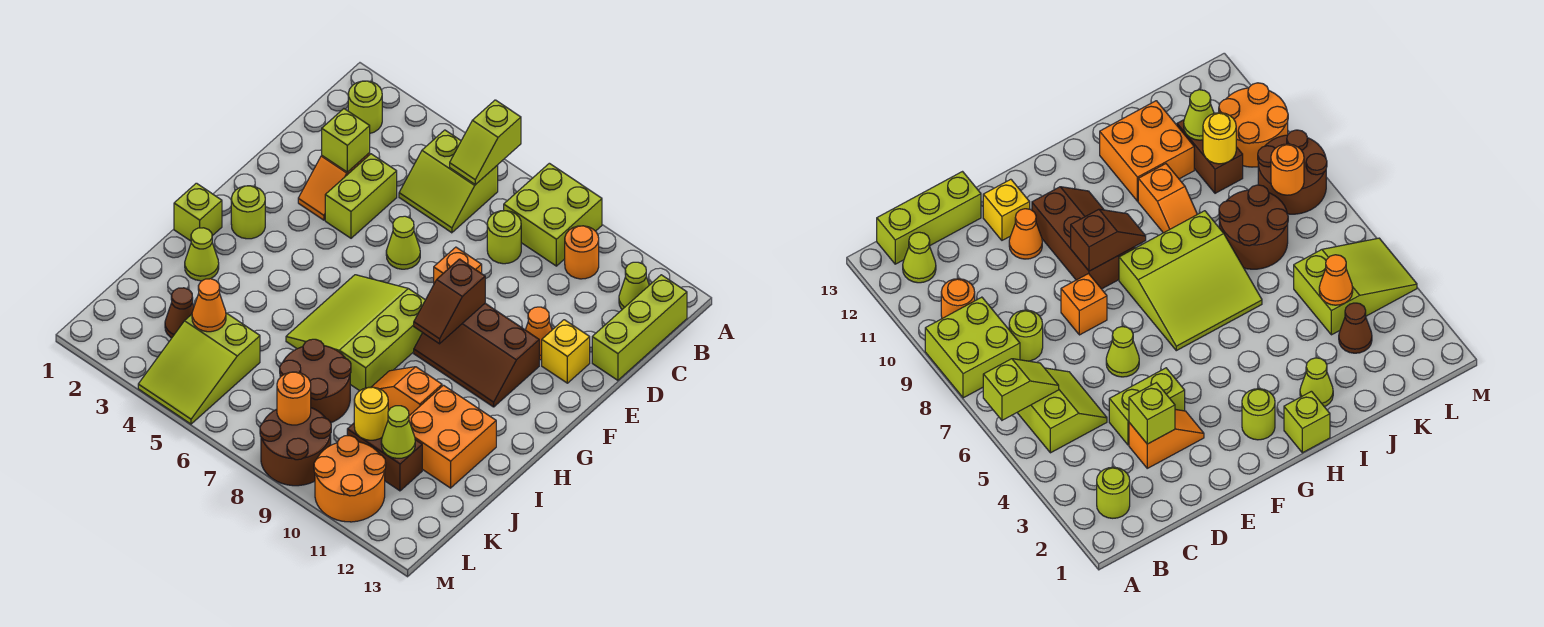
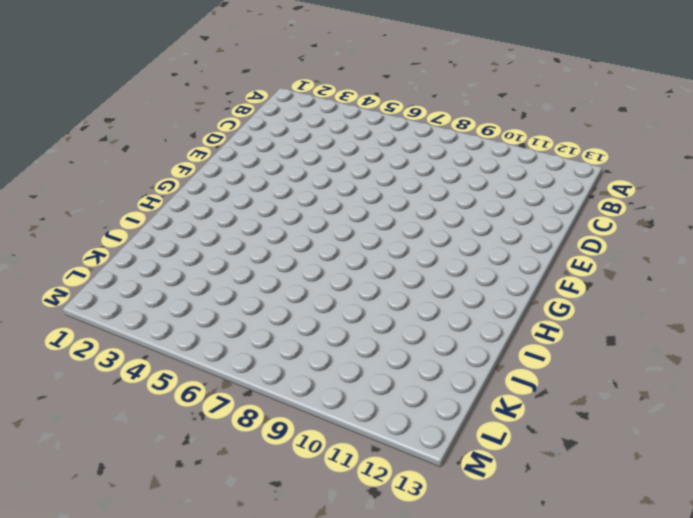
none -> lime brick A8:B9 level 1
none -> lime round brick B2 level 1
none -> lime slope B5:C6 level 1 top B
none -> orange round brick B10 level 1

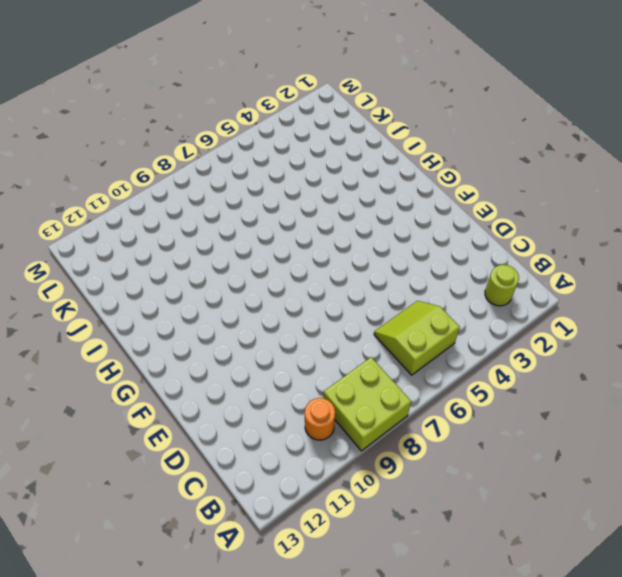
none -> lime cone B12 level 1
none -> lime brick B13:D13 level 1
none -> lime round brick C8 level 1
none -> orange slope D3:E3 level 1 top D

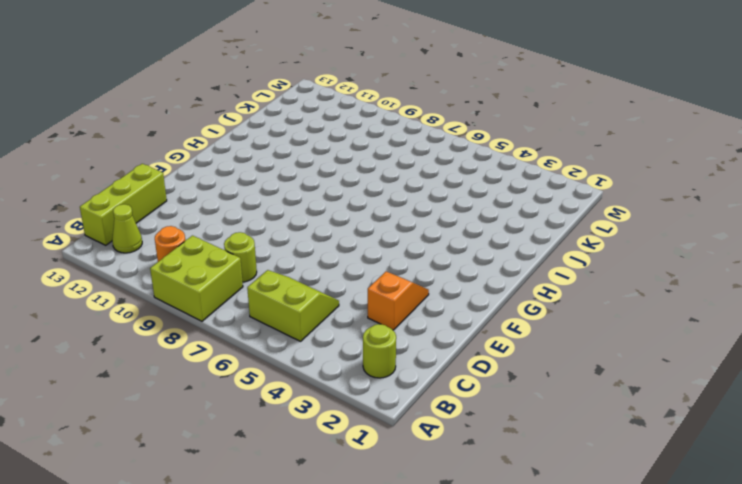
none -> lime brick D4:E4 level 1
none -> lime cone E6 level 1
none -> orange brick E8 level 1
none -> orange cone E11 level 1

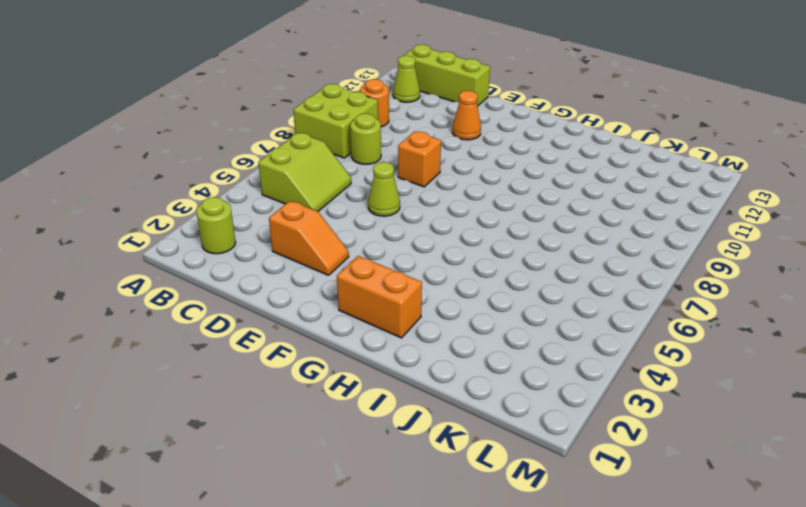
orange brick G2:H2 level 1 -> lime round brick G2 level 1
none -> lime brick D4:E4 level 1
none -> yellow brick E12 level 1
none -> brown slope F9:G11 level 1 top F
none -> lime slope G6:I8 level 1 top 8

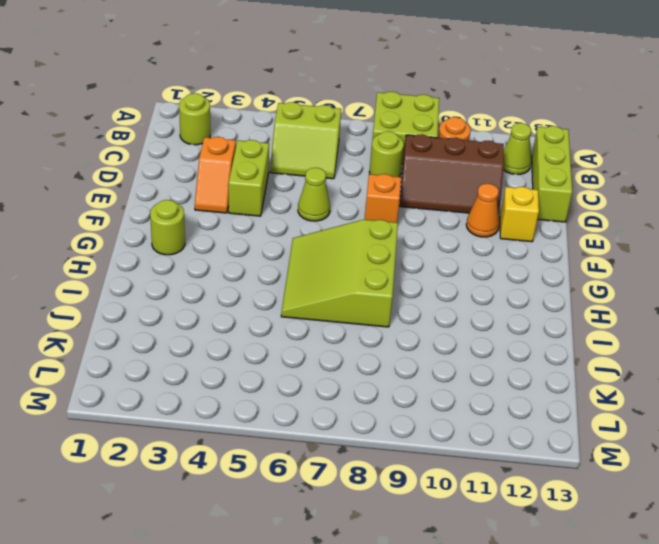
brown slope C9:D11 level 1 top C -> brown slope F9:G11 level 1 top F
none -> lime brick H1 level 1
none -> lime cone I2 level 1
none -> orange slope I9:I10 level 1 top 10
none -> orange brick I11:J12 level 1

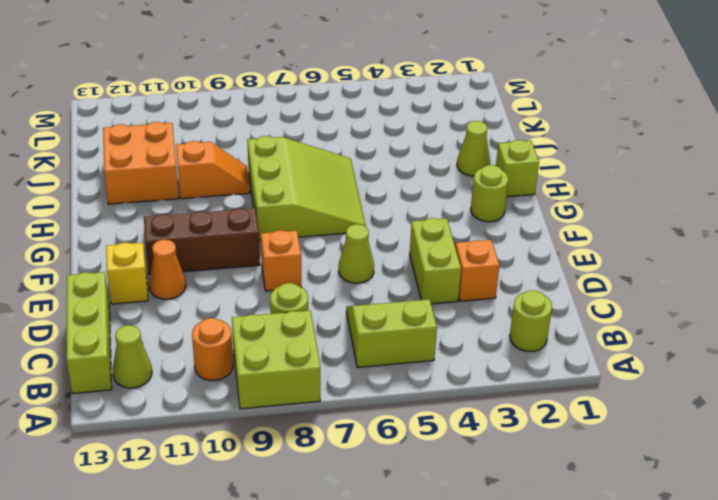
none -> brown round brick J7:K8 level 1
none -> brown cone K3 level 1
none -> lime slope K4:M5 level 1 top K
none -> brown brick K10:K11 level 1

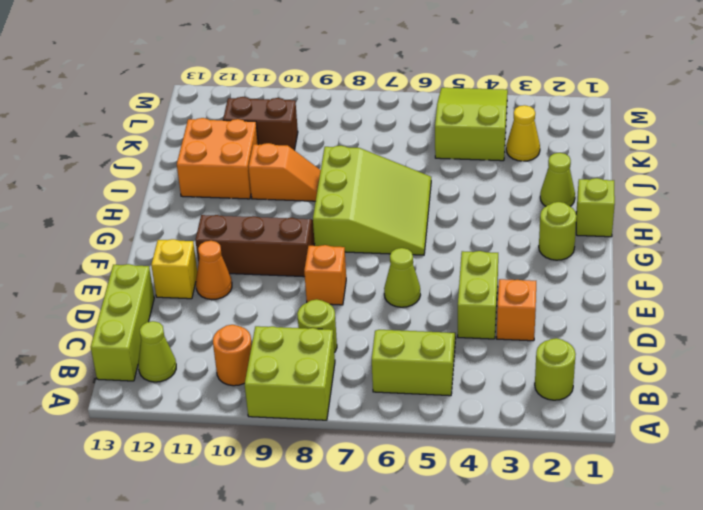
yellow cone K3 level 1 -> brown cone K3 level 1
none -> brown round brick J7:K8 level 1
none -> brown round brick L8:M9 level 1
none -> orange round brick L10:M11 level 1
none -> lime slope A6:B6 level 2 top A

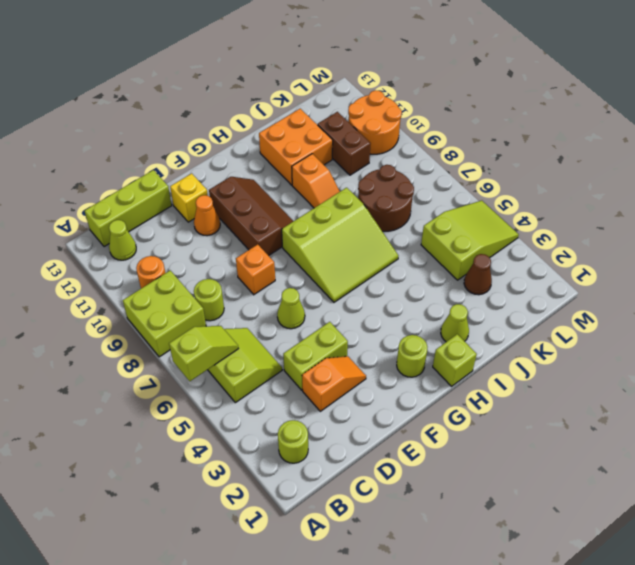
none -> brown round brick L8:M9 level 1
none -> lime brick D3 level 2
none -> brown slope F9:G9 level 2 top F
none -> orange cone K4 level 2

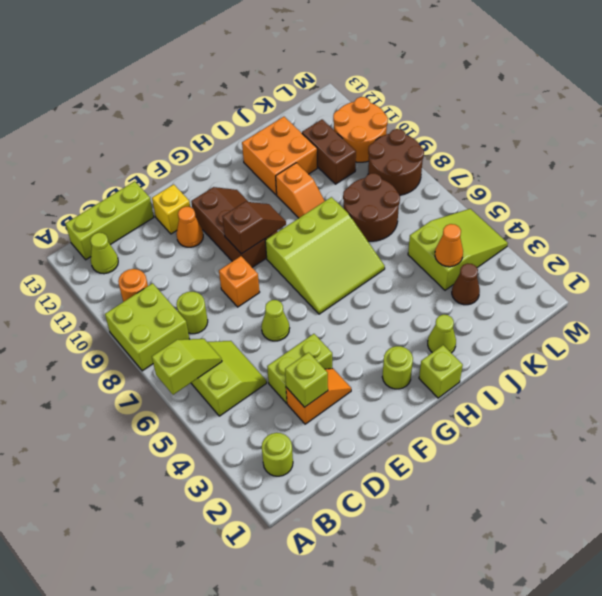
none -> yellow round brick K10 level 2
none -> lime cone K11 level 2
none -> orange round brick L8 level 2

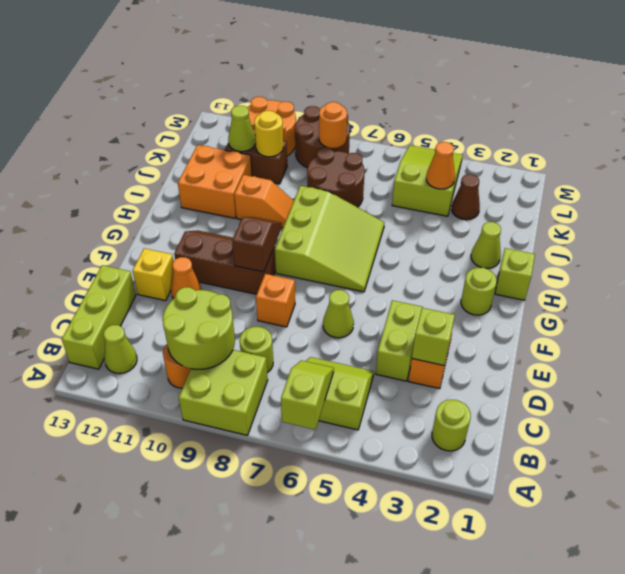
lime round brick B9:C10 level 2 -> none

